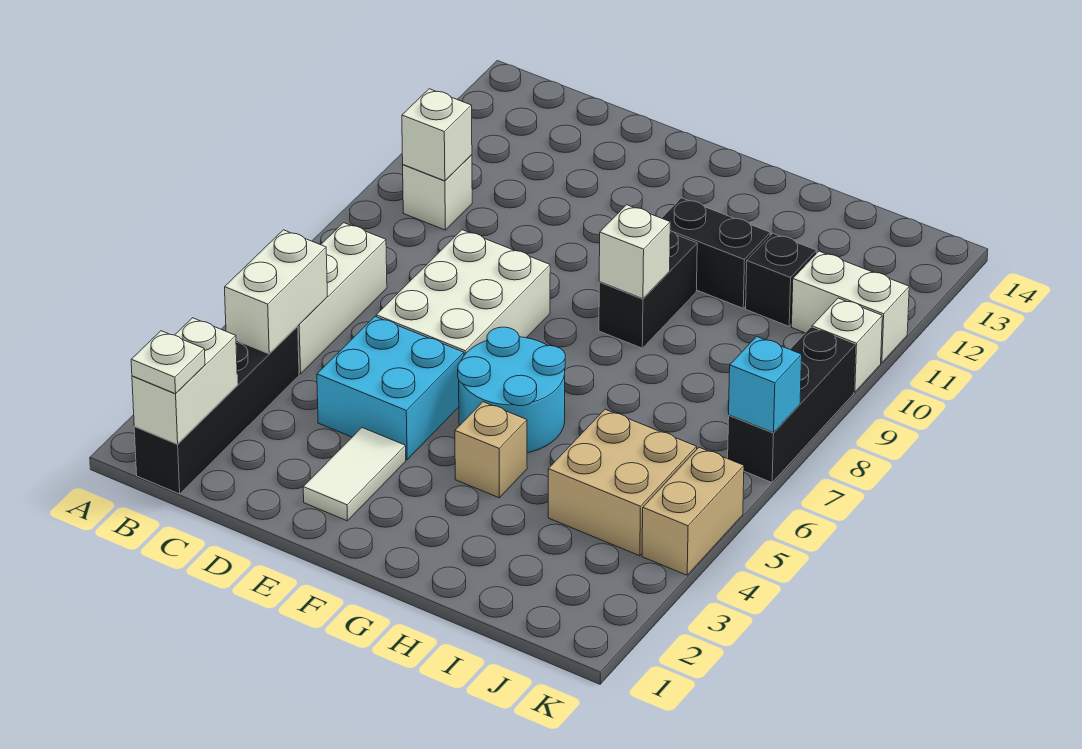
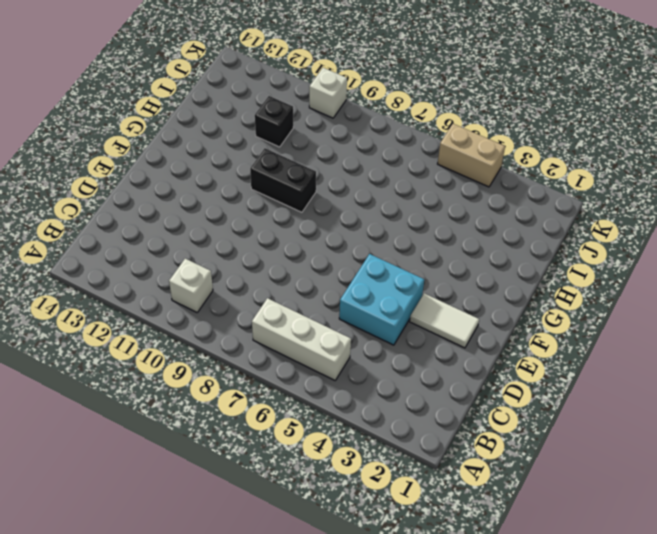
none -> black brick B1:B4 level 1
none -> white brick D6:E8 level 1
none -> cyan round brick F5:G6 level 1

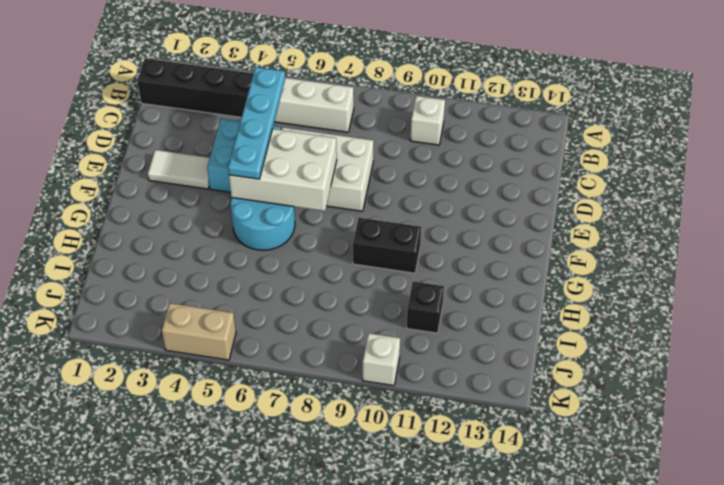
cyan plate C5:F5 level 3 -> none
white brick E5:F7 level 2 -> none
none -> tan brick G4 level 1
none -> black brick G11:H11 level 1
none -> tan brick I4:J5 level 1

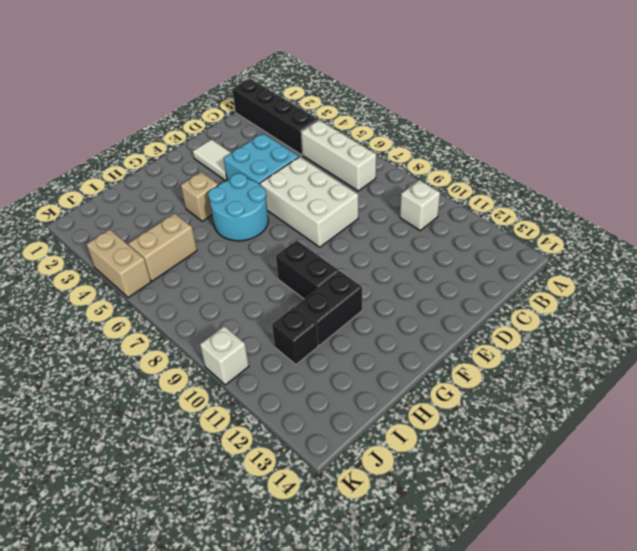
tan brick I5:J5 level 1 -> tan brick I4:J5 level 1
none -> white brick J11:K11 level 1
none -> black brick K7:K9 level 1
none -> white brick B1:B2 level 2

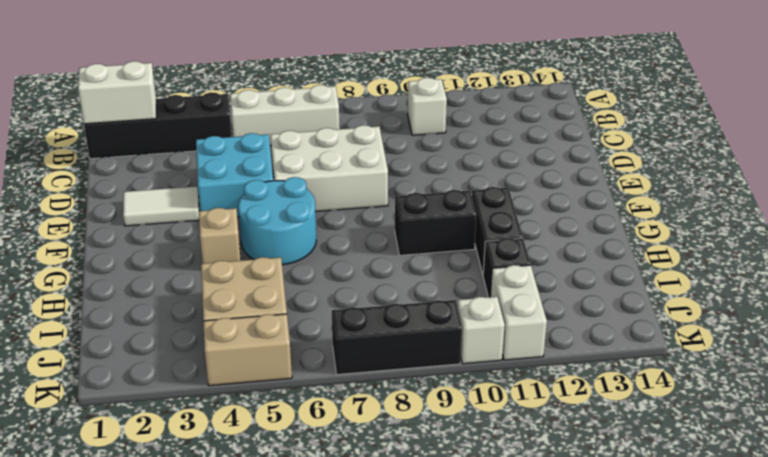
none -> white brick B4:B5 level 2
none -> white brick B10 level 2
none -> white brick G9 level 2

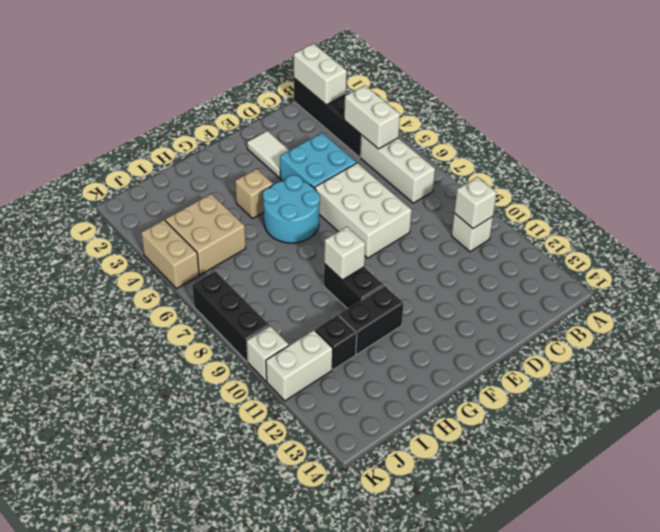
none -> cyan brick K7 level 2
none -> white plate B1 level 3

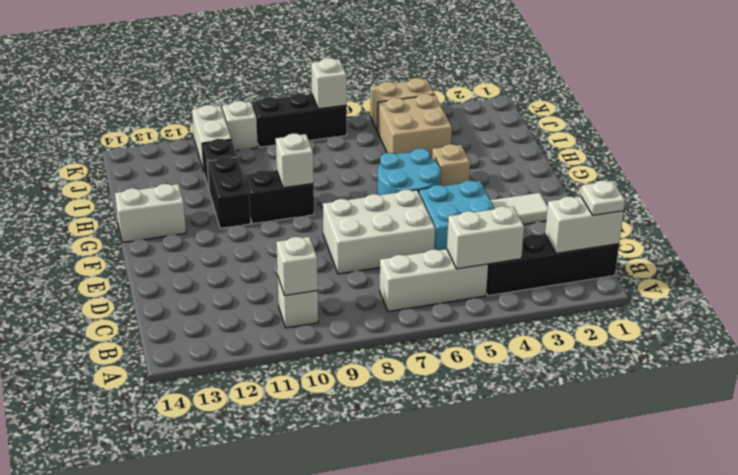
white brick G13:G14 level 1 -> none
white brick K7 level 2 -> cyan brick K7 level 2

